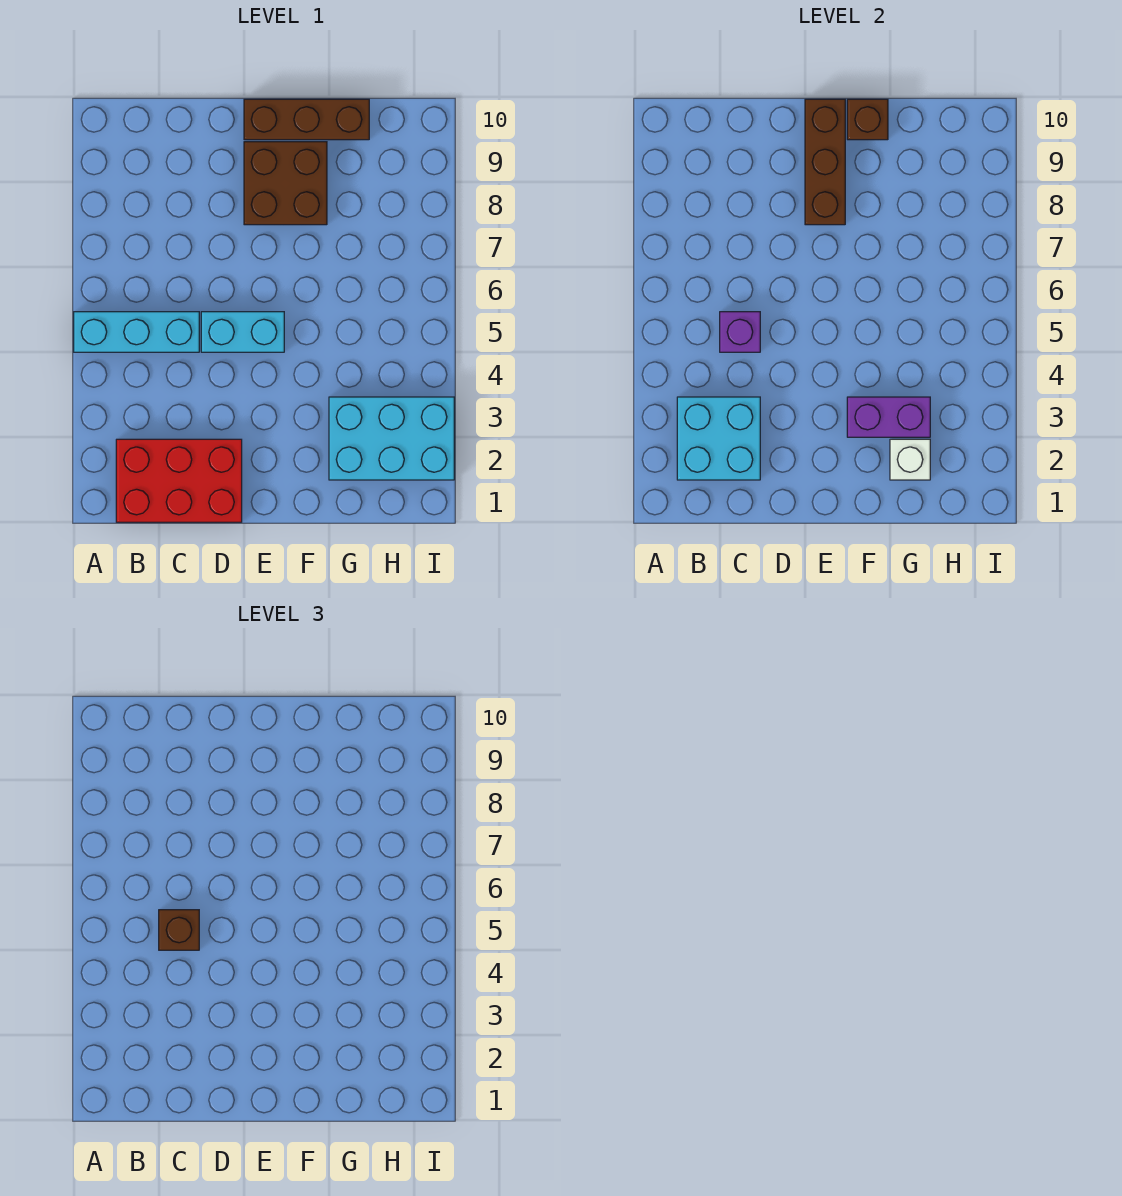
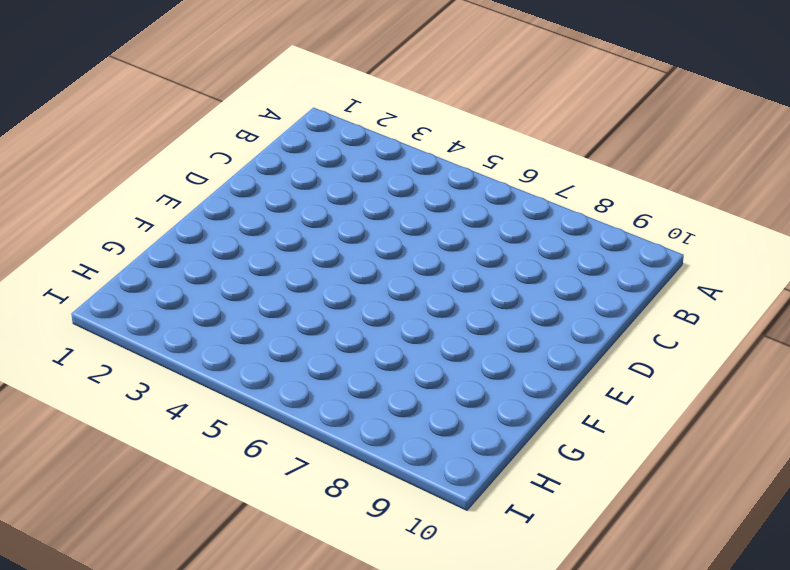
none -> cyan brick A5:C5 level 1
none -> red brick B1:D2 level 1
none -> cyan brick D5:E5 level 1

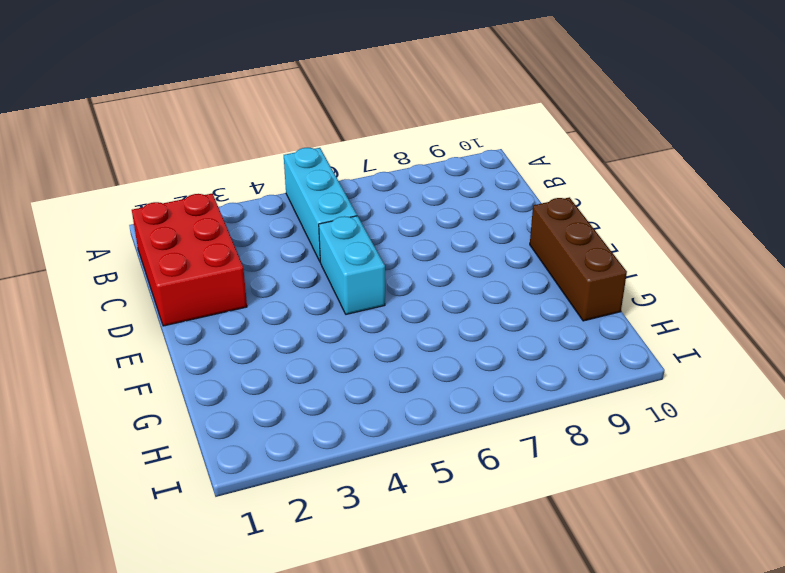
none -> brown brick E8:F9 level 1
none -> cyan brick G2:I3 level 1
none -> cyan brick B2:C3 level 2

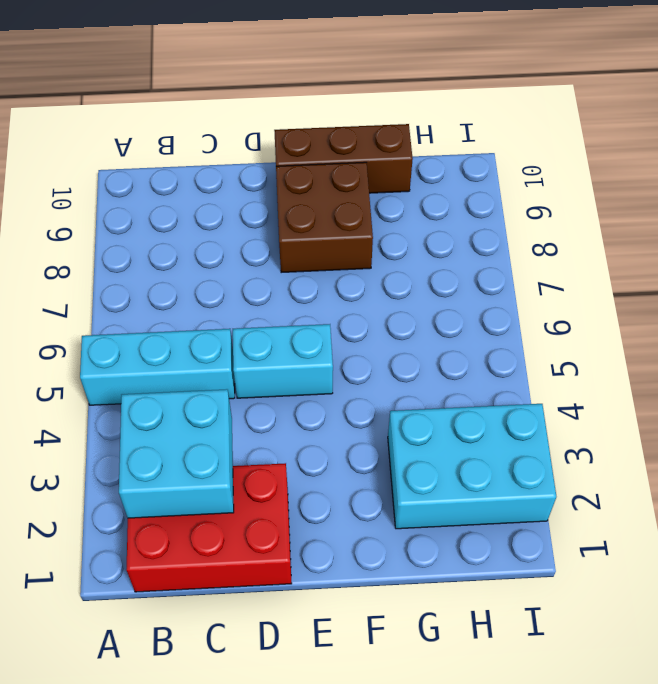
none -> purple brick C5 level 2
none -> brown brick E8:E10 level 2
none -> purple brick F3:G3 level 2

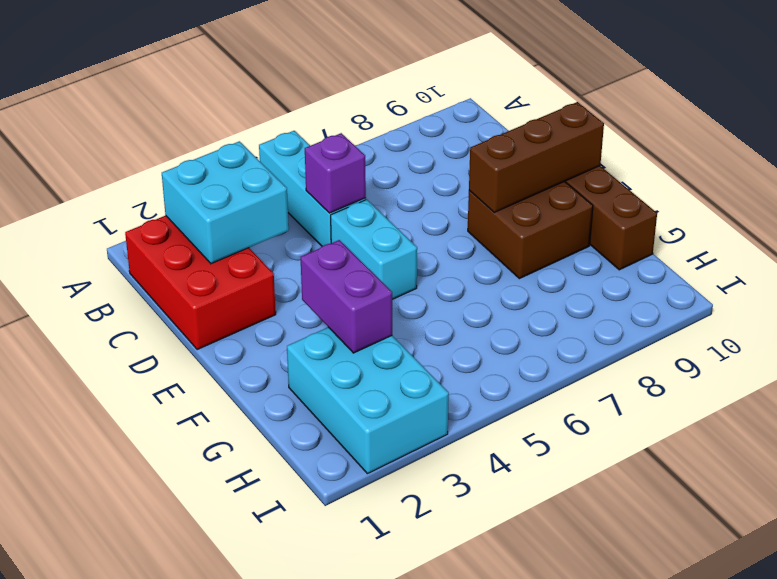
none -> brown brick F10 level 2
none -> white brick G2 level 2
none -> brown brick C5 level 3

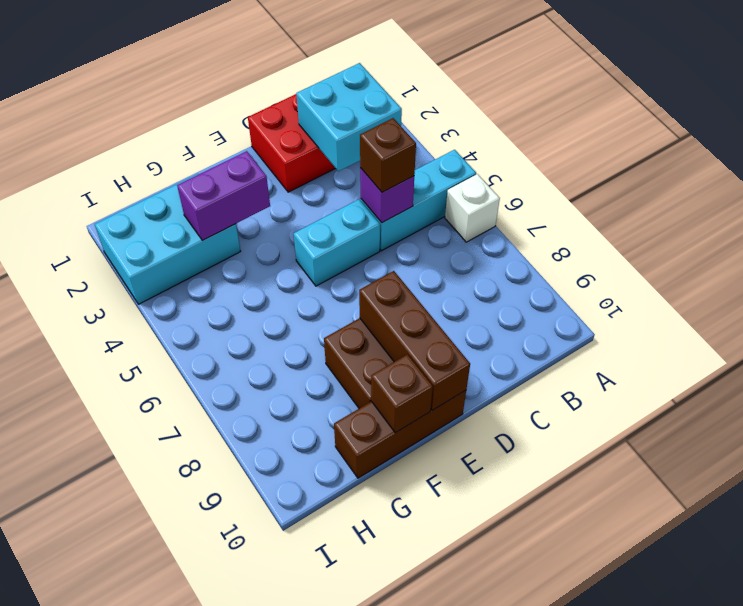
white brick A6 level 1 -> white brick G2 level 2

